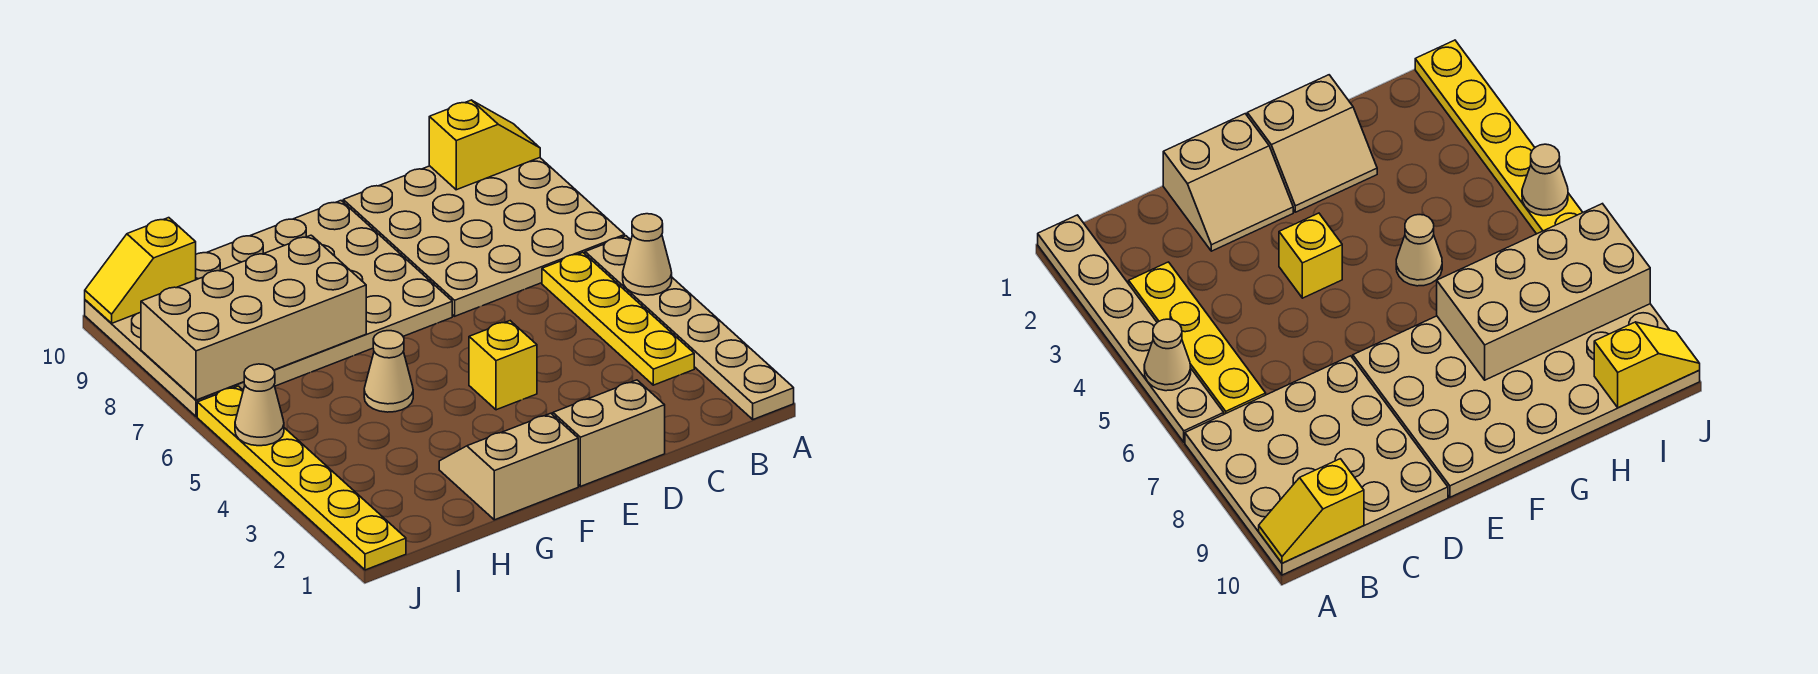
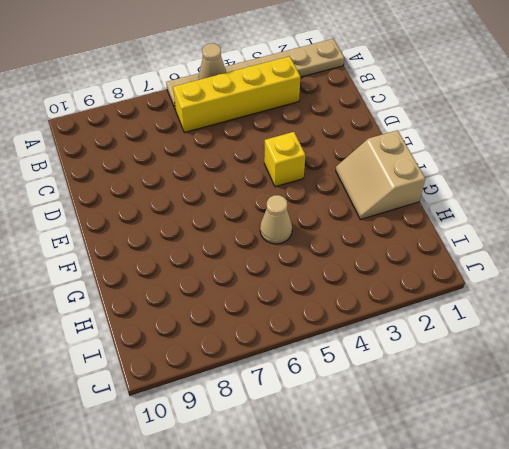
yellow brick B3:B6 level 1 -> yellow plate B3:B6 level 1
none -> tan plate A7:D10 level 1
none -> tan slope D1:E2 level 1 top 1
none -> tan plate E7:J10 level 1

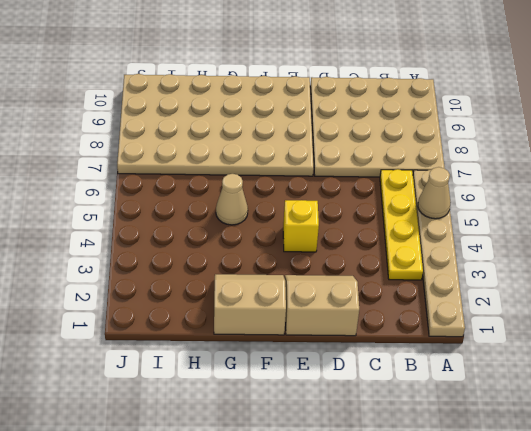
none -> yellow plate J1:J6 level 1
none -> yellow slope A10:B10 level 2 top B
none -> tan brick G7:J8 level 2

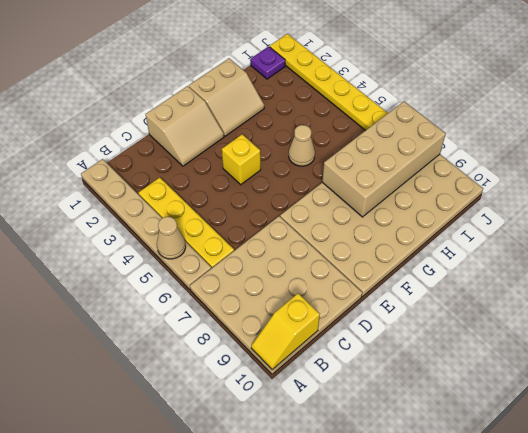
purple plate I1 level 1 -> none
none -> yellow slope I10:J10 level 2 top I
none -> tan cone J5 level 2

